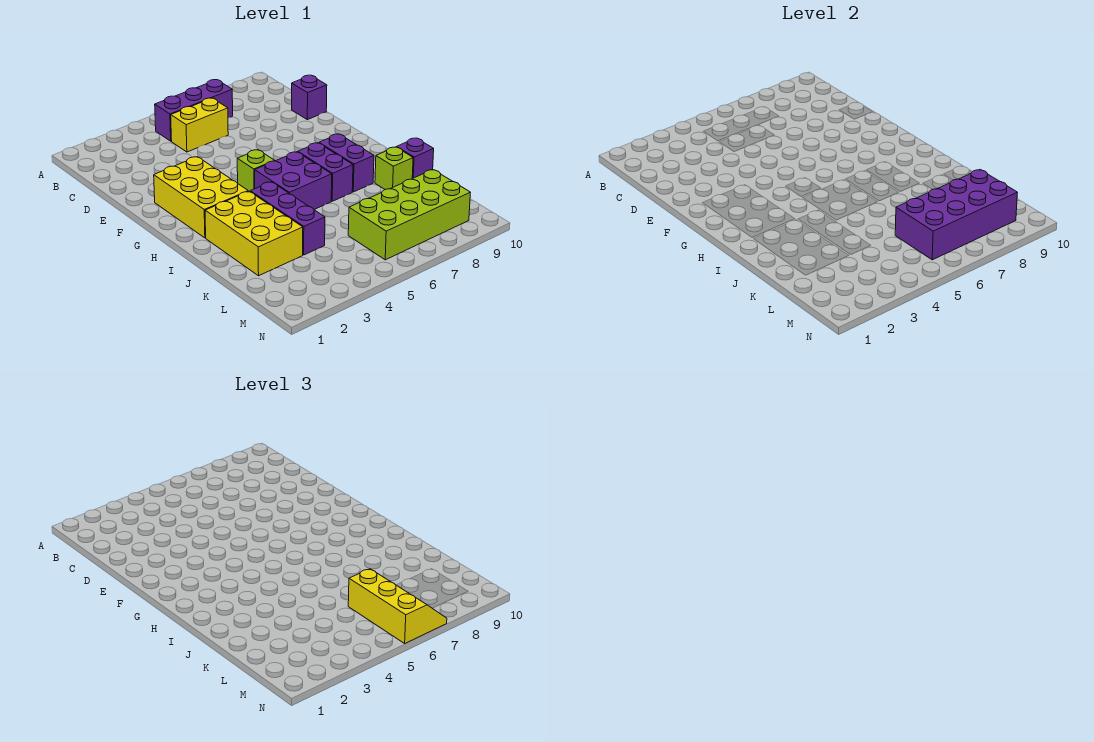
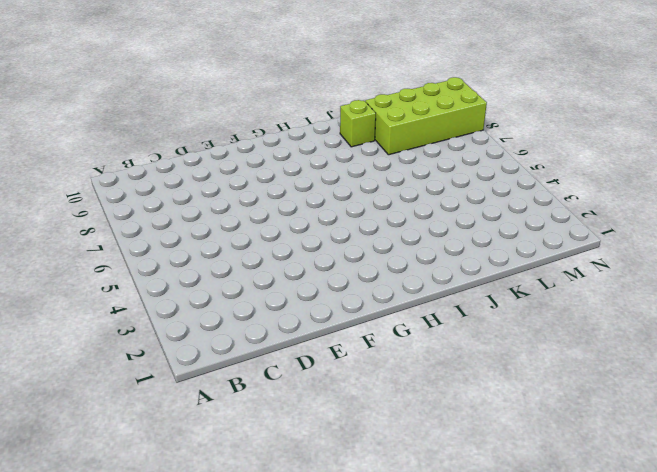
lime brick K8:N9 level 1 -> lime brick L6:M9 level 1
none -> purple brick B5:B7 level 1
none -> yellow brick C5:C6 level 1
none -> purple brick D10 level 1

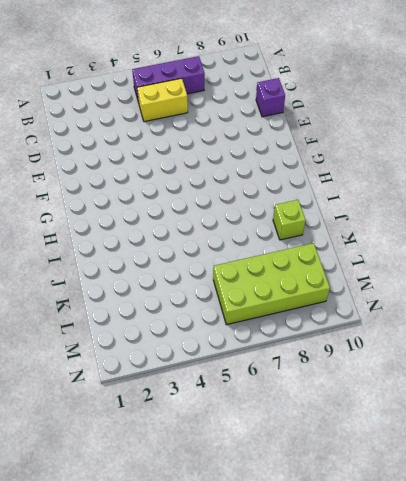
none -> yellow brick F2:H3 level 1
none -> lime brick G5 level 1
none -> purple brick H5:I6 level 1

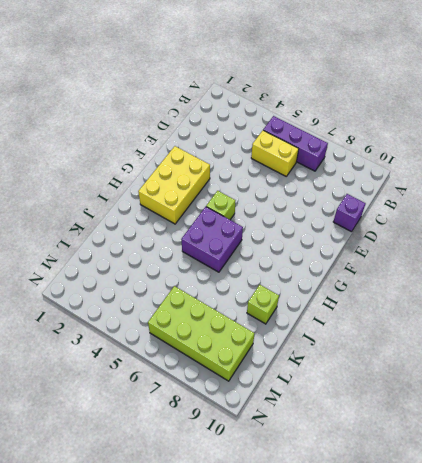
none -> purple brick H7:I7 level 1
none -> purple brick H8:I8 level 1
none -> yellow brick I2:K3 level 1

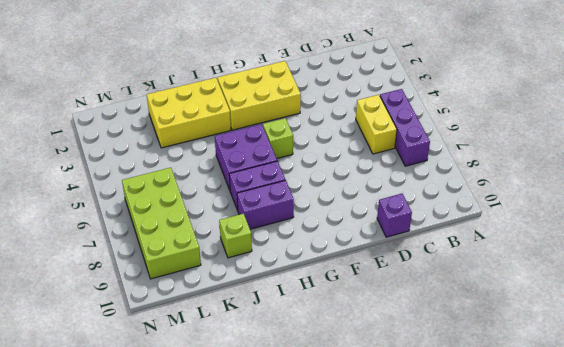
none -> purple brick I4:K4 level 1
none -> purple brick J10 level 1
none -> purple brick L6:M9 level 2

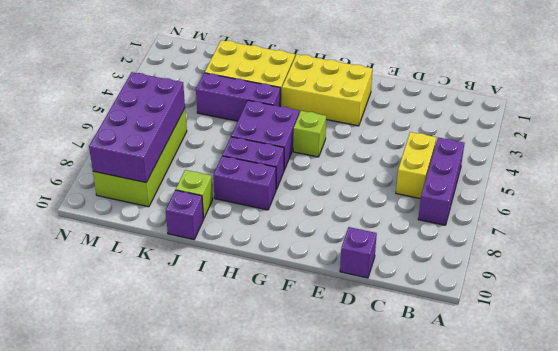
none -> yellow slope L6:N7 level 3 top 6

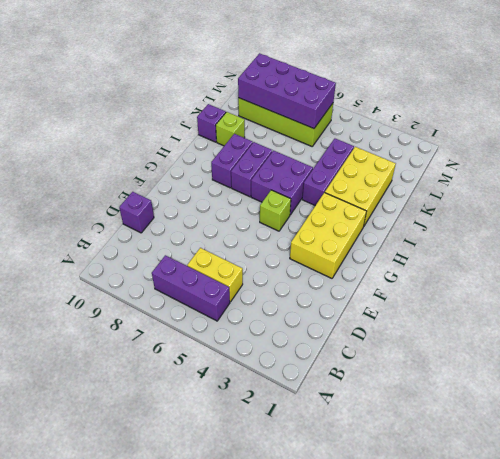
none -> yellow slope L6:N7 level 3 top 6

